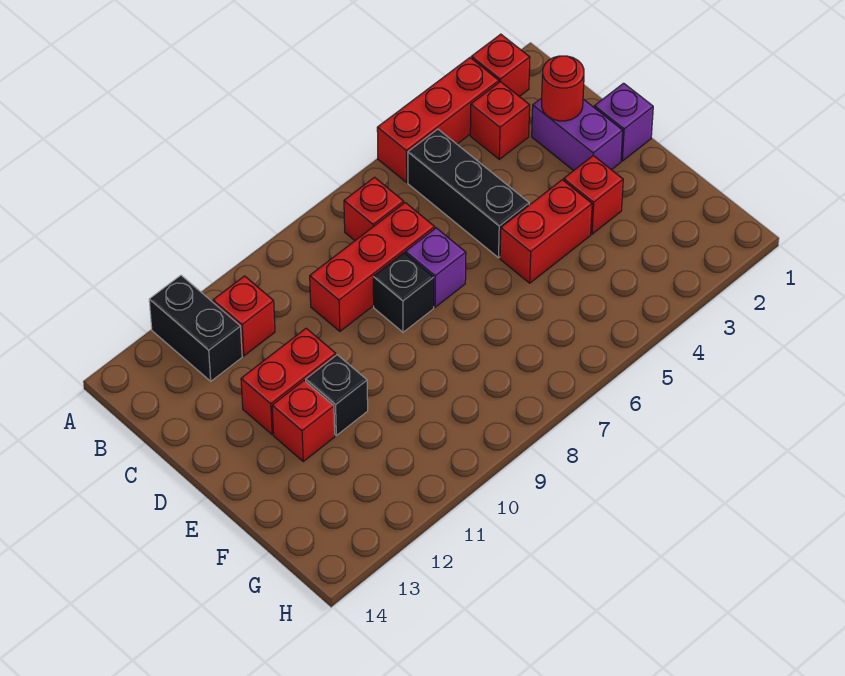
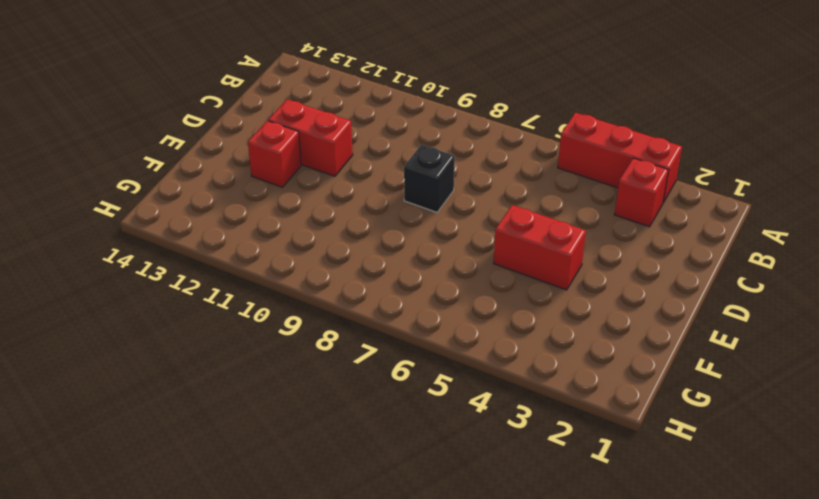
none -> red brick A2 level 1
none -> black brick A12:B12 level 1
none -> black brick B5:D5 level 1

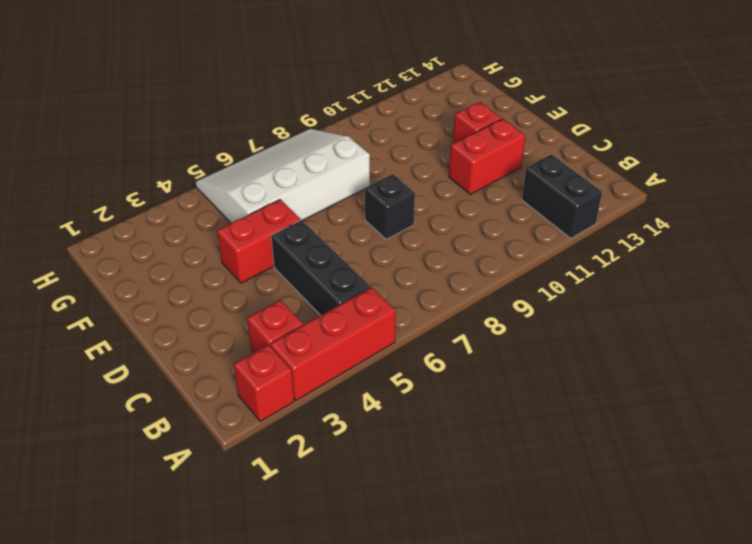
white slope F5:H8 level 1 top F -> none
none -> red brick B7 level 1
none -> red brick B11 level 1
none -> purple brick C2:D2 level 1

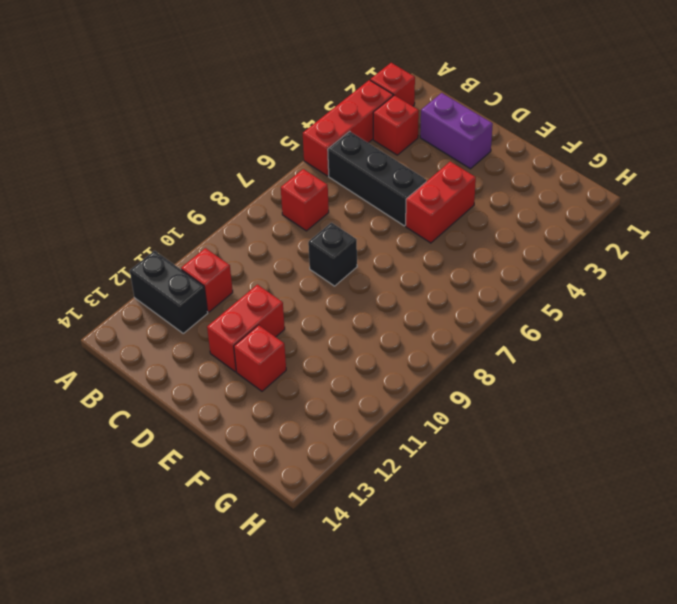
none -> red brick C7:C9 level 1
none -> purple brick D1 level 1
none -> purple brick D7 level 1

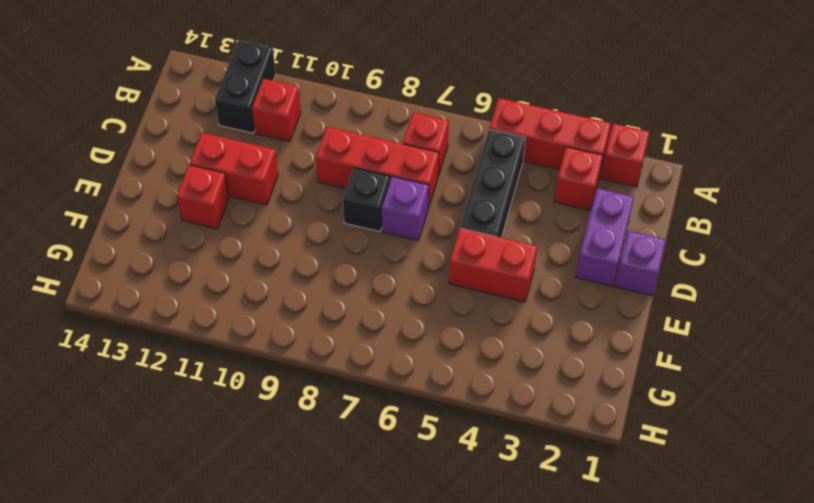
none -> red brick E3 level 1
none -> black brick E11 level 1
none -> red round brick C2 level 2

